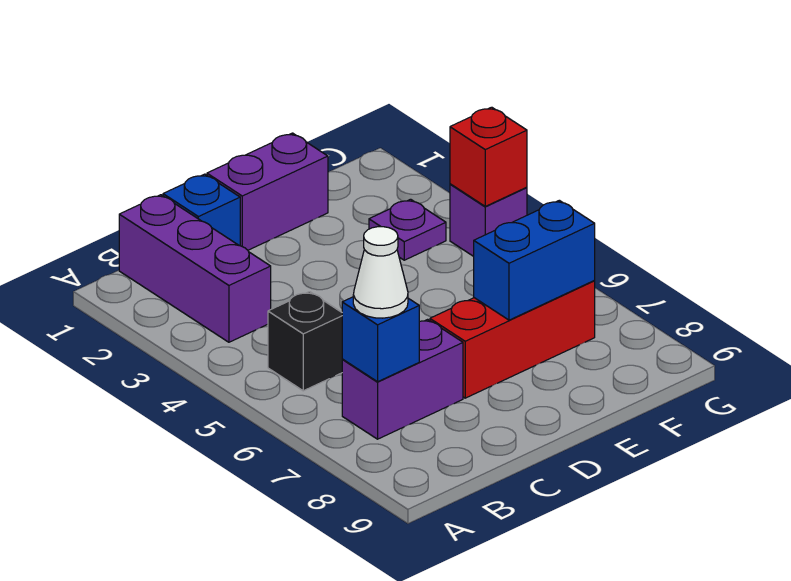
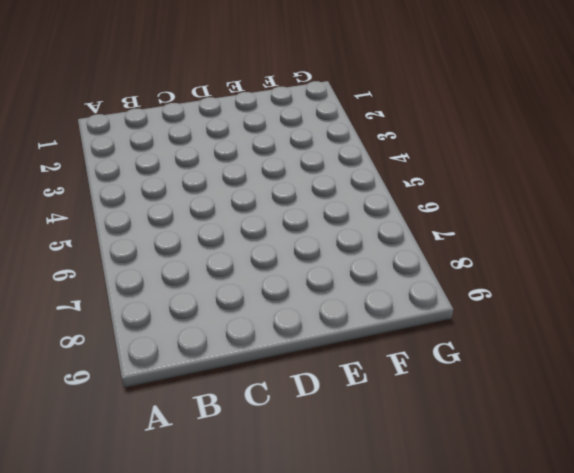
none -> purple brick B1:B3 level 1
none -> black brick B5 level 1
none -> purple brick B7:C7 level 1

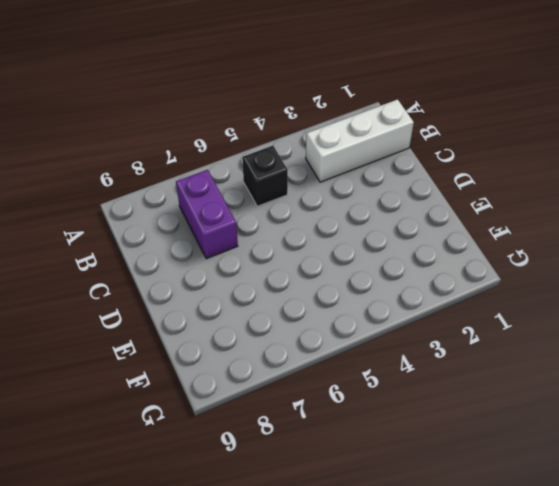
white brick B1:B3 level 1 -> purple brick B1:B3 level 1
none -> blue brick C1 level 1
none -> purple brick D1:E1 level 1
none -> red brick D7:F7 level 1

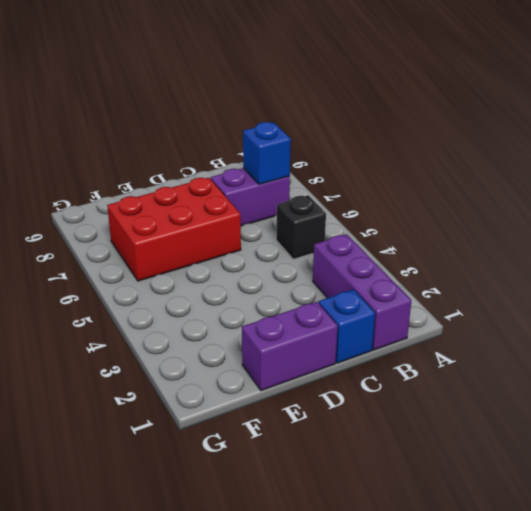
red brick D6:F7 level 1 -> red brick D7:F7 level 1
none -> purple plate F3 level 1
none -> purple brick G4 level 1
none -> blue brick E7:F7 level 2

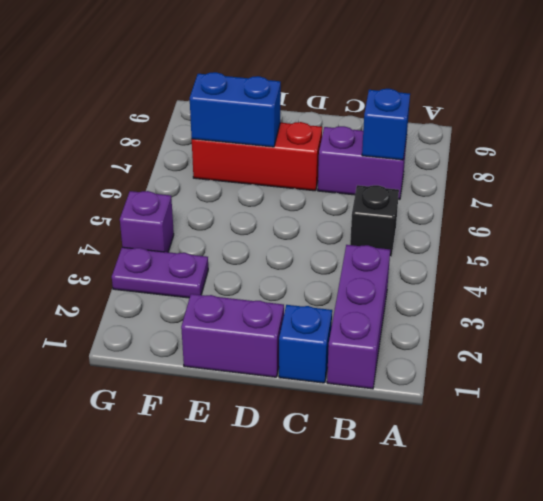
purple plate F3:G3 level 1 -> purple plate F3 level 1
none -> red brick G4 level 2
none -> white cone B7 level 3

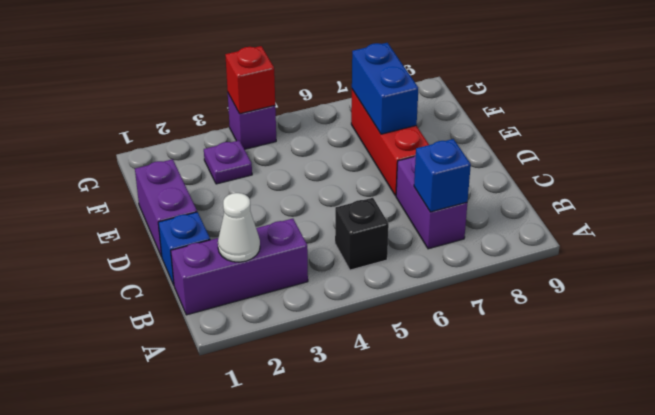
white cone B2 level 2 -> white cone B7 level 3

